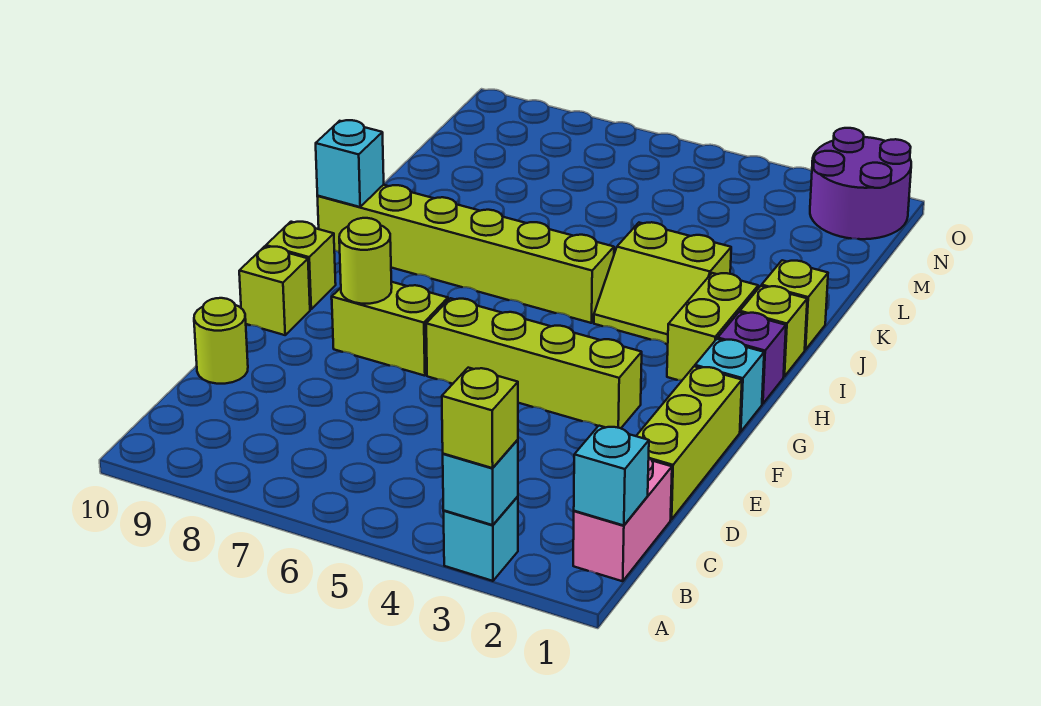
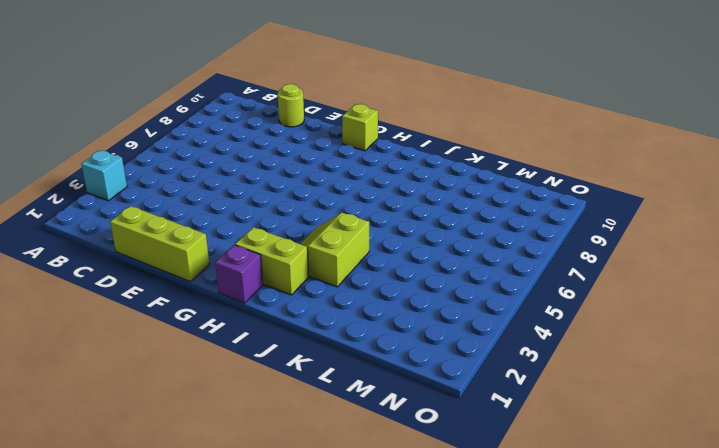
none -> pink brick B1:C1 level 1
none -> lime brick F3:F6 level 1
none -> lime brick F7:F8 level 1

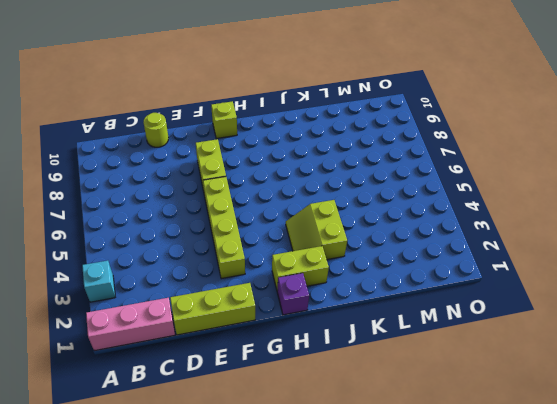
pink brick A1:C1 level 1 -> pink brick B1:C1 level 1
none -> lime brick F10 level 1
none -> cyan brick G1 level 1
none -> lime brick I1 level 1

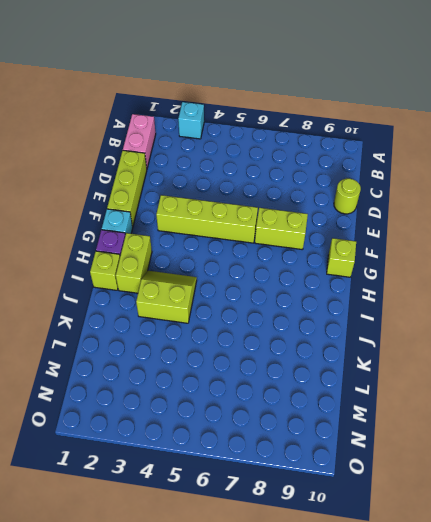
none -> lime brick F10 level 1
none -> lime brick I5:I10 level 1
none -> lime brick J1 level 1

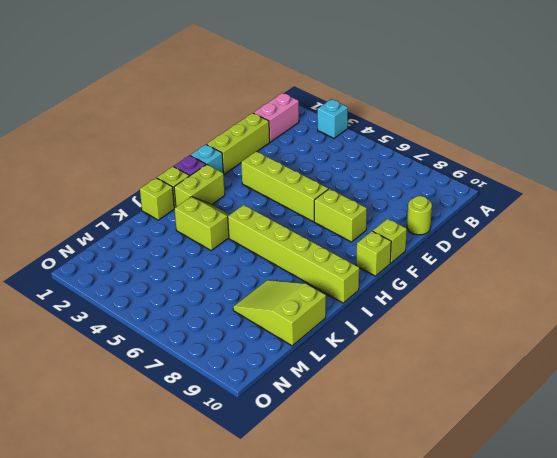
lime slope K8:L10 level 1 top 10 -> none
none -> purple round brick N1:O2 level 1
none -> cyan brick A3 level 2
none -> cyan brick B1 level 2

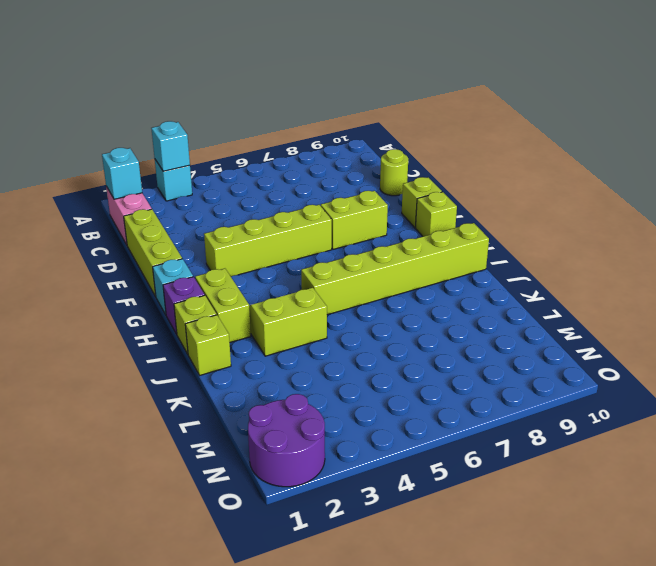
none -> lime round brick F8 level 2
none -> cyan brick I10 level 2
none -> lime brick A3 level 3

